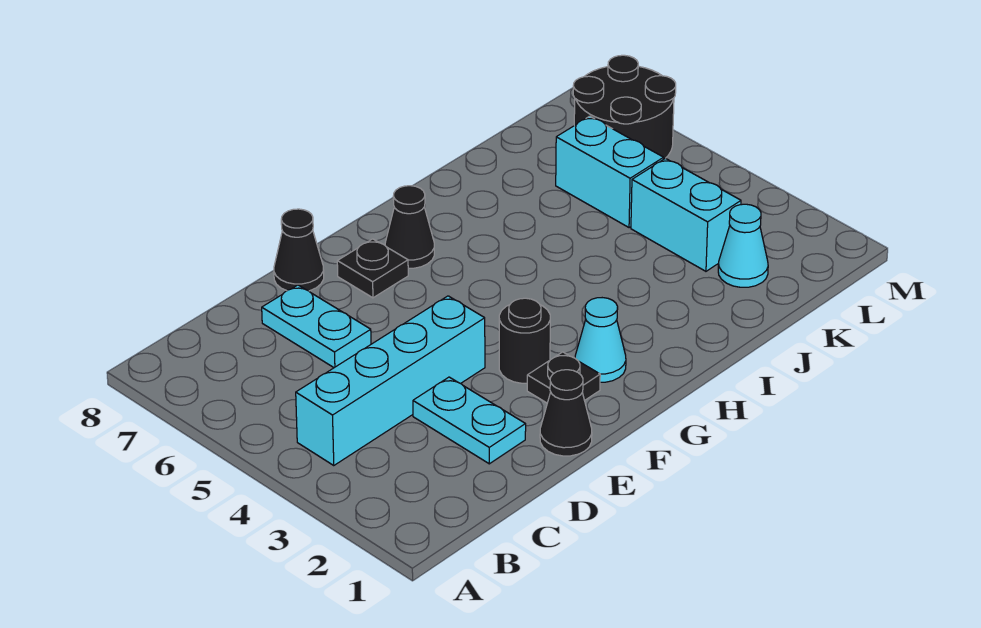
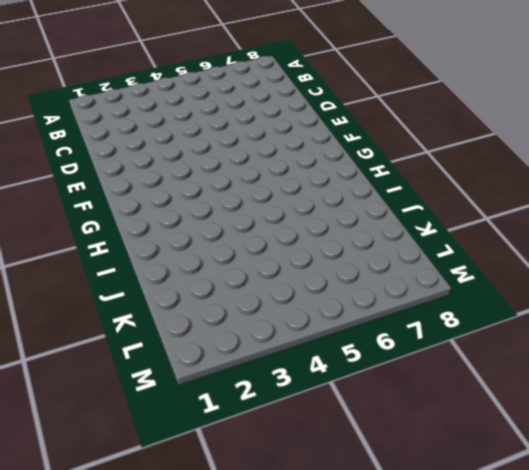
none -> cyan brick B4:E4 level 1
none -> cyan plate D2:D3 level 1
none -> cyan plate D6:D7 level 1

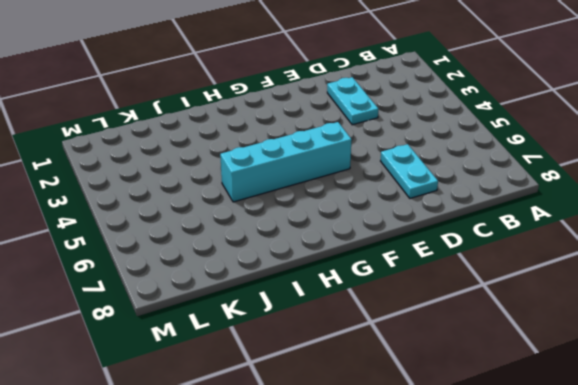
cyan brick F5:I5 level 1 -> cyan brick B4:E4 level 1
none -> black cone E1 level 1
none -> black cone E8 level 1
none -> black plate F2 level 1

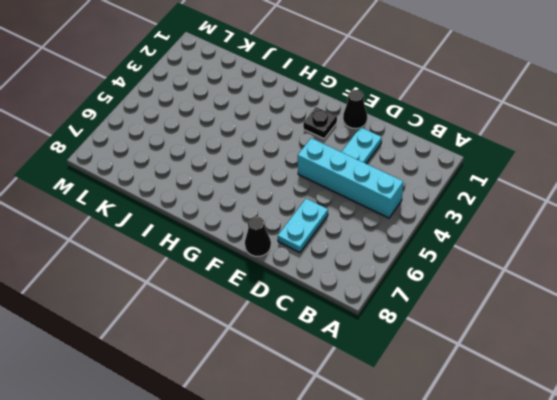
none -> black round brick F3 level 1
none -> black plate F7 level 1
none -> cyan cone G2 level 1

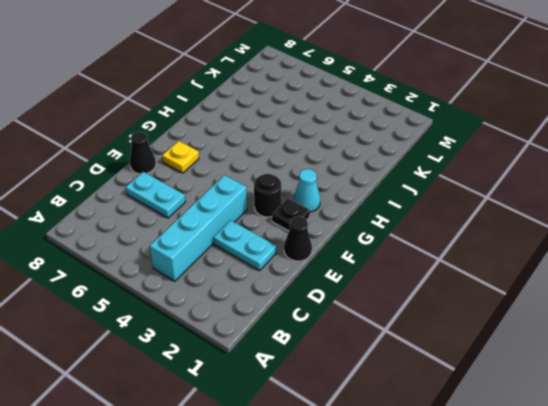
yellow plate F7 level 1 -> black plate F7 level 1
none -> black cone G7 level 1
none -> cyan cone K2 level 1
none -> cyan brick K3:K4 level 1

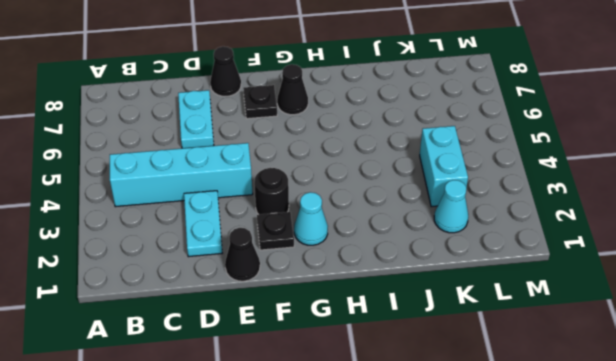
none -> cyan brick K5:K6 level 1
none -> black round brick L6:M7 level 1

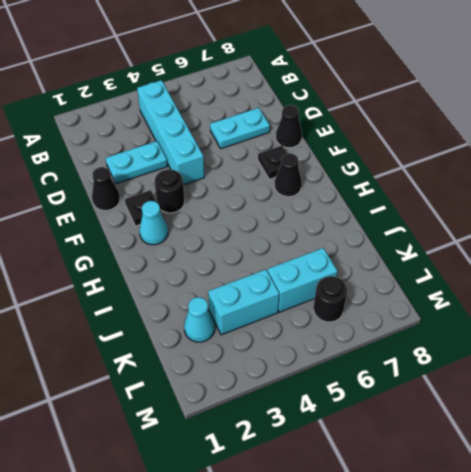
black round brick L6 level 1 -> black round brick L6:M7 level 1

